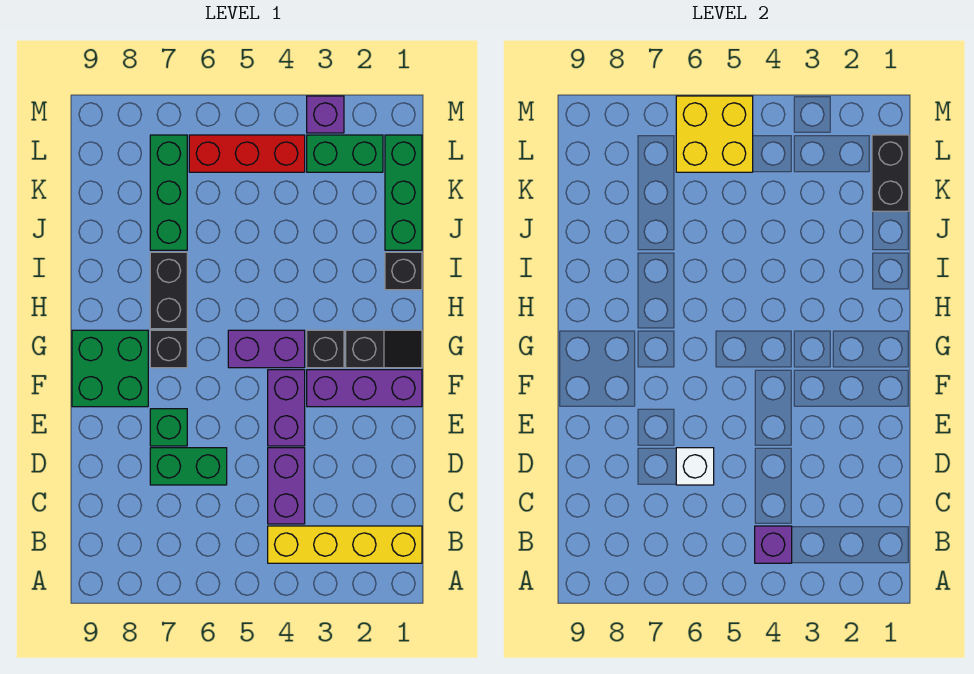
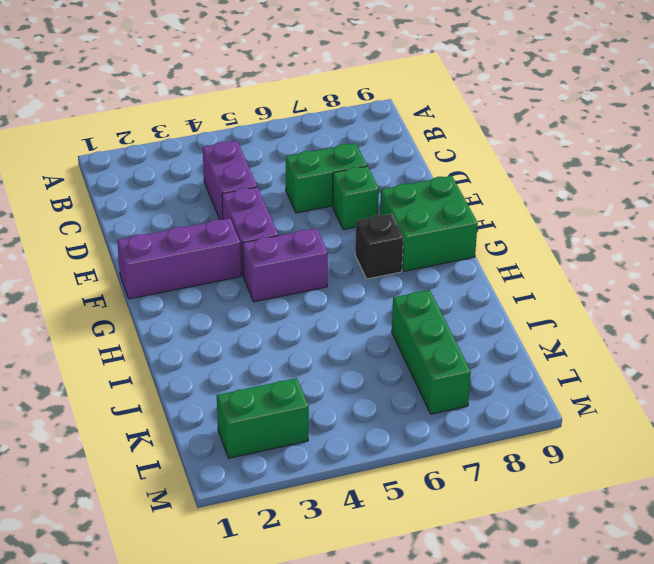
none -> yellow brick B1:B4 level 1
none -> black slope G1:G2 level 1 top 2
none -> black brick G3 level 1

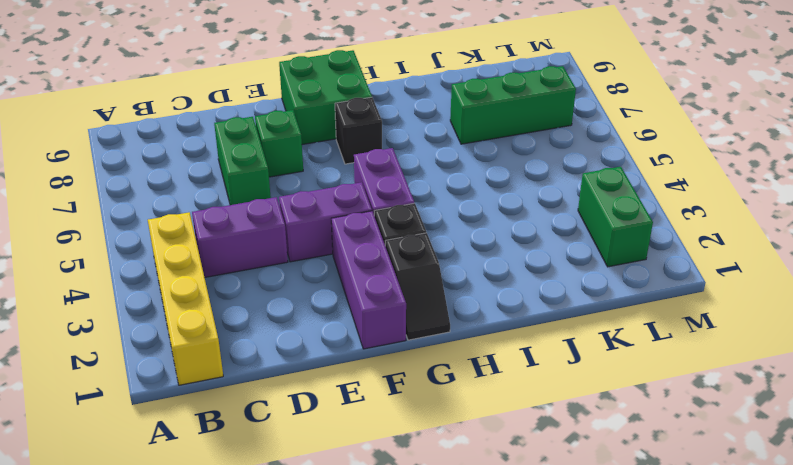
none -> black brick H7:I7 level 1
none -> black brick I1 level 1
none -> green brick J1:L1 level 1

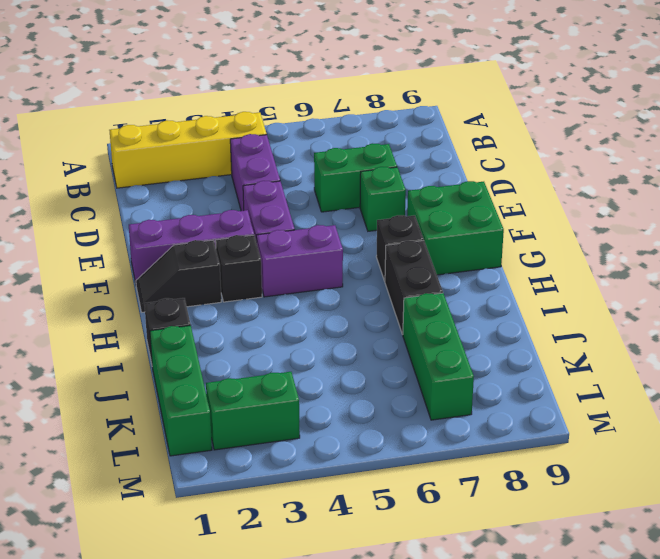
none -> red brick L4:L6 level 1
none -> purple brick M3 level 1
none -> purple brick B4 level 2

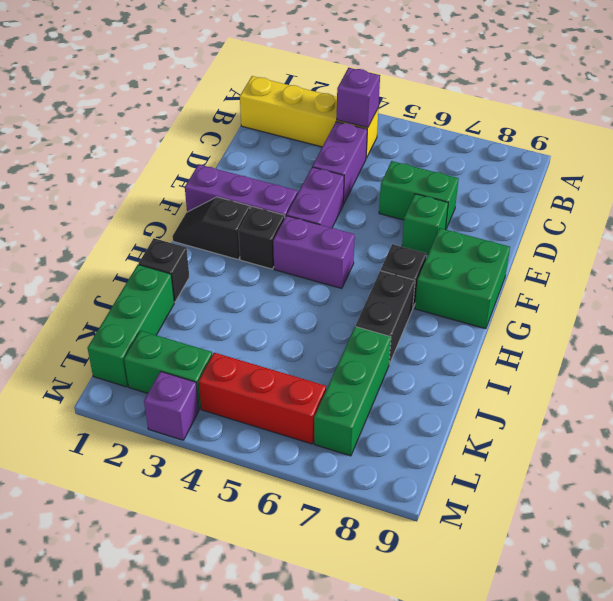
none -> white brick D6 level 2
none -> black brick K1:L1 level 2
none -> yellow brick L5:M6 level 2

